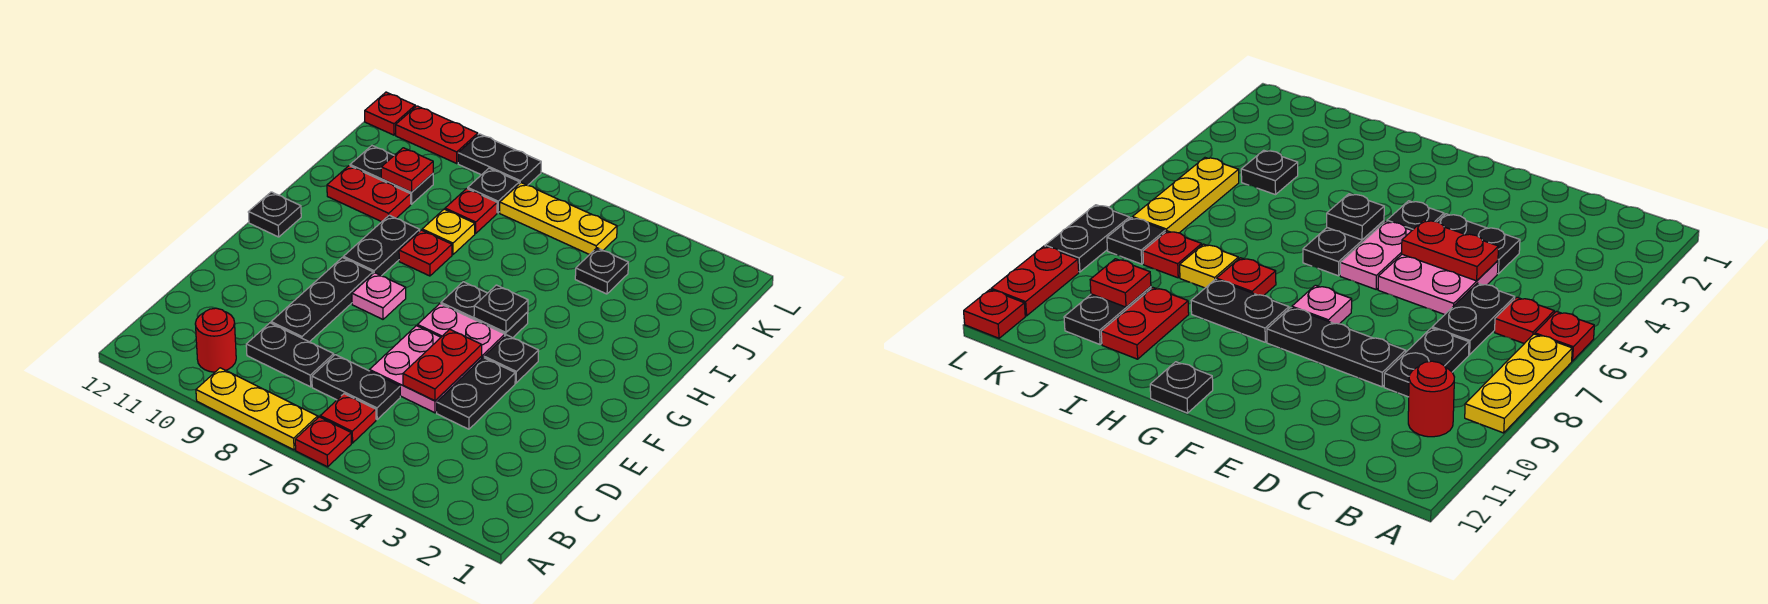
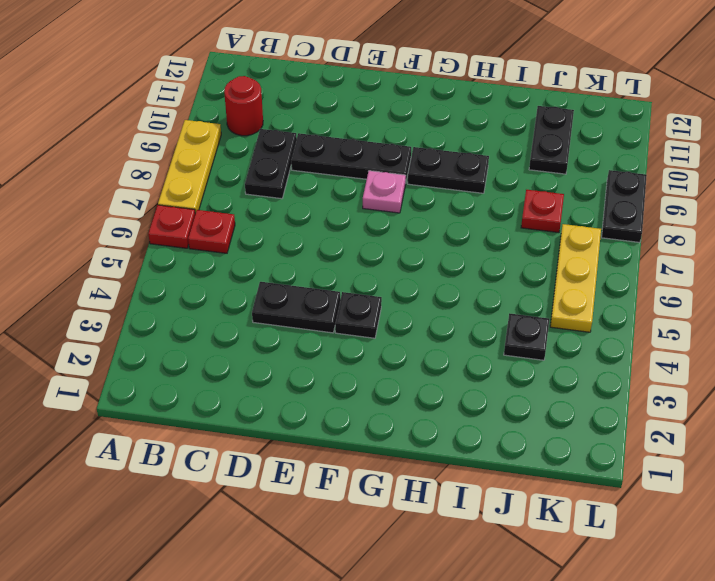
none -> black plate C6:C7 level 1
none -> pink plate D5:E6 level 1
none -> pink plate F5:F6 level 1

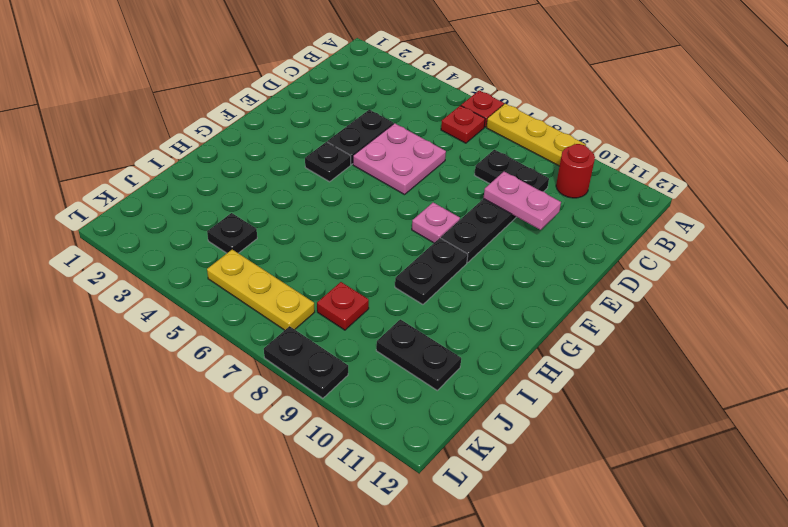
pink plate D9:D10 level 2 -> pink plate F5:F6 level 1
none -> black plate C6:C7 level 1
none -> black plate G5:G6 level 1
none -> black plate G12 level 1

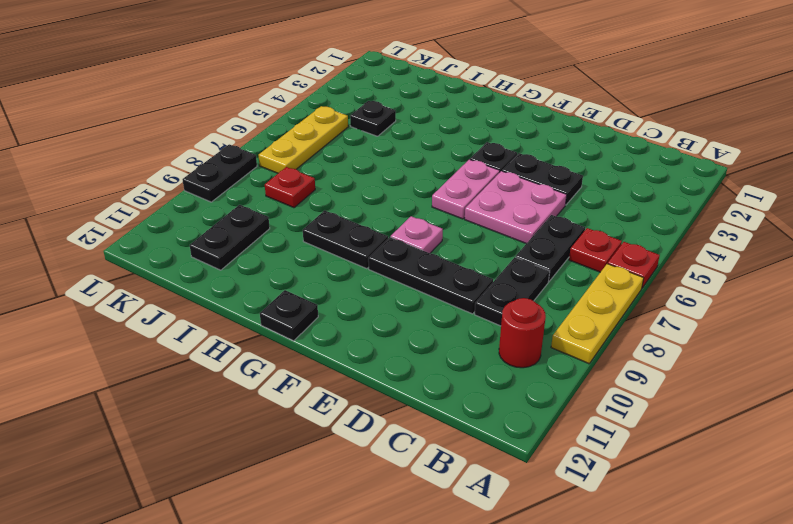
none -> black plate G5:G6 level 1
none -> red plate H8 level 1
none -> yellow plate I8 level 1

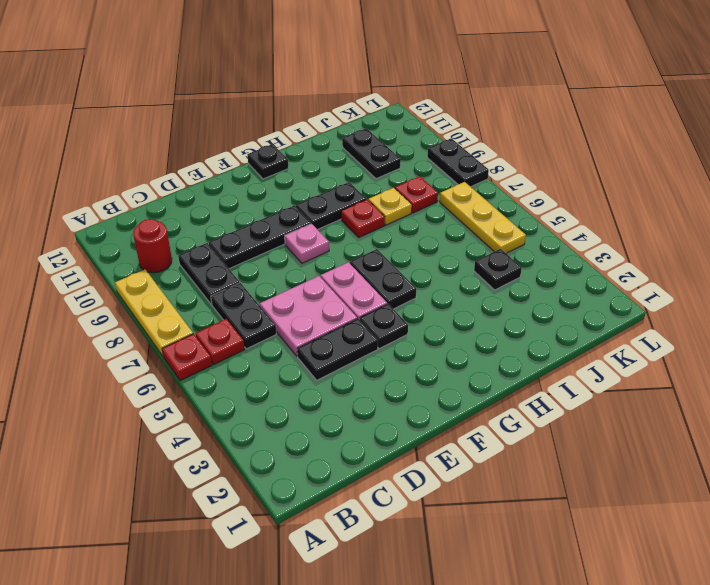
none -> red plate I10:I11 level 1
none -> black plate K8 level 1
none -> red plate L10:L11 level 1

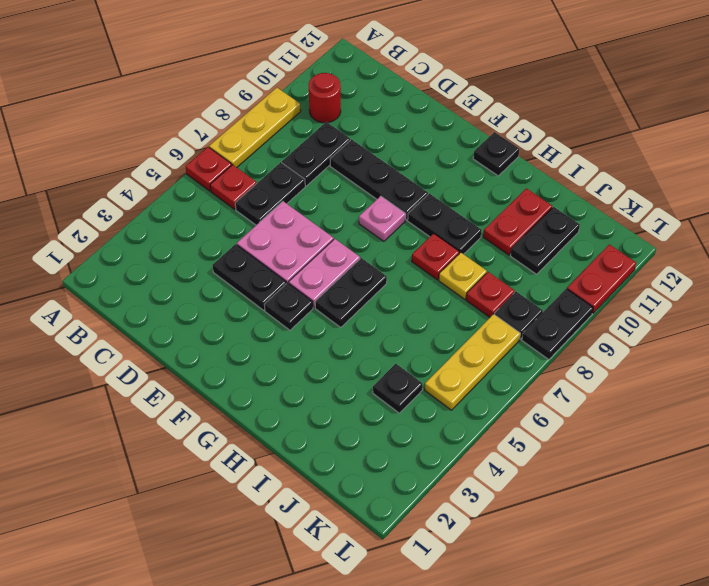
none -> red plate L12 level 1
none -> red plate D5:E5 level 2
none -> black plate G5 level 2

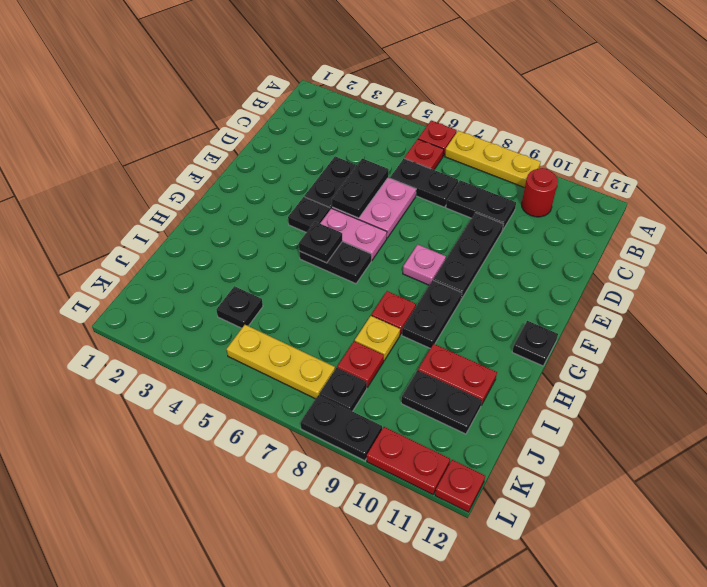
black plate D5:E5 level 2 -> red plate D5:E5 level 2
none -> red plate J10 level 2

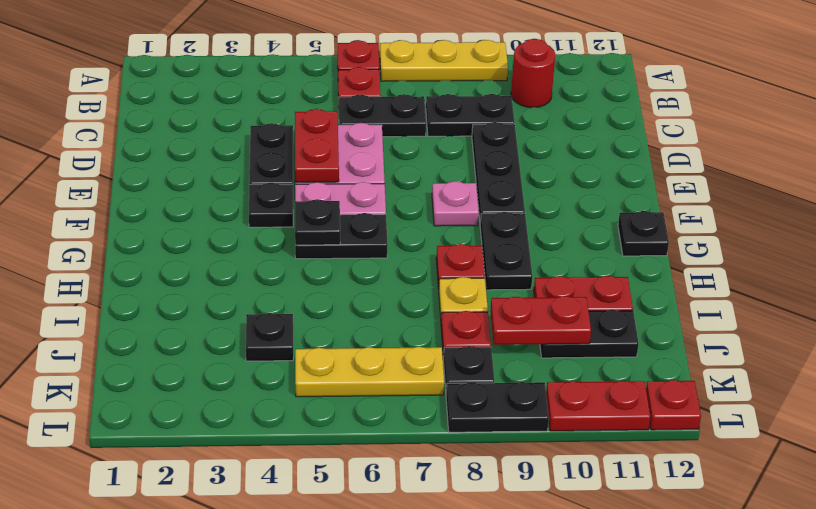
red plate J9:J10 level 2 -> red plate J10 level 2

